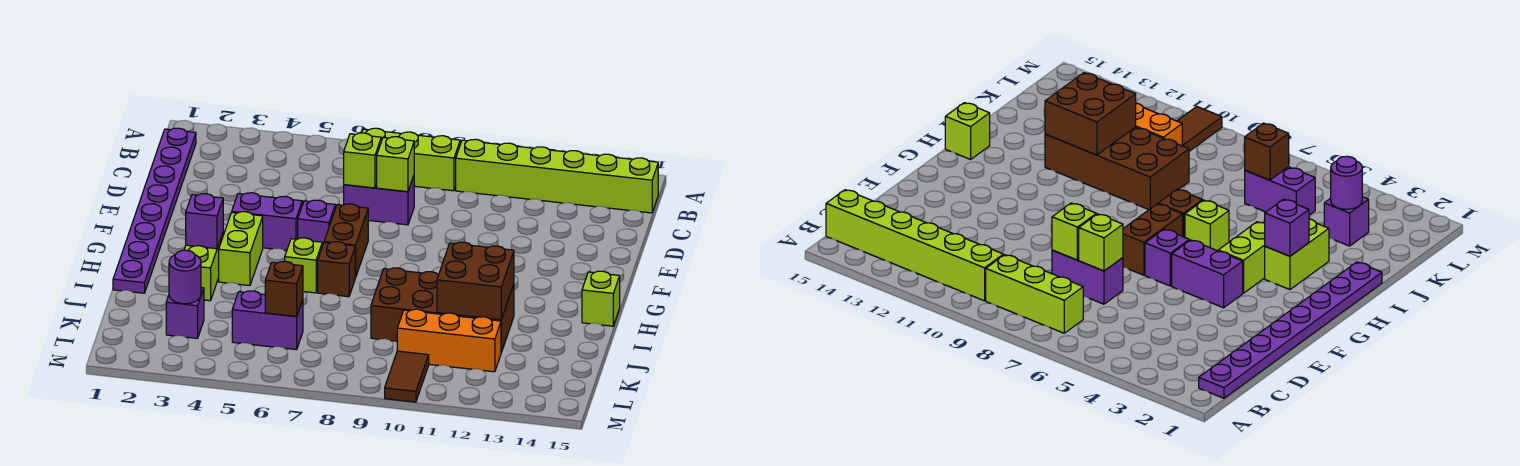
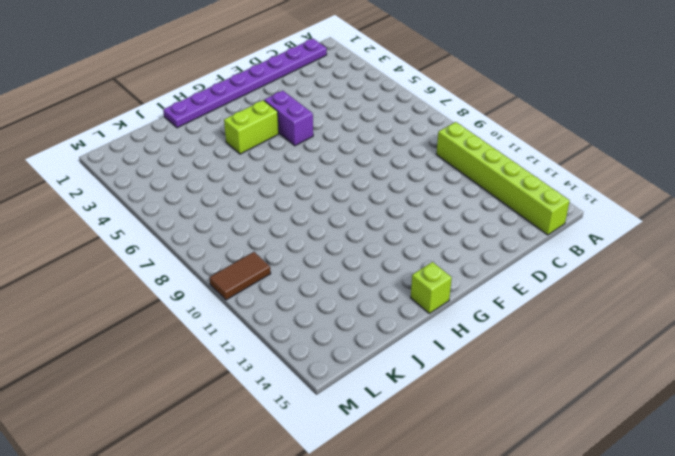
none -> lime brick B7:B9 level 1
none -> purple brick D7:D8 level 1
none -> purple brick F6 level 1

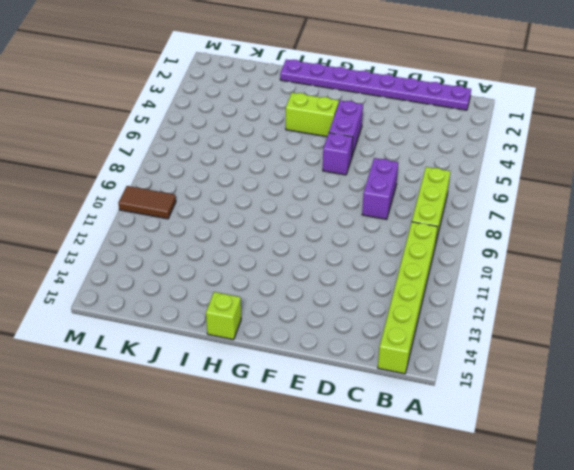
none -> brown brick F7:G7 level 1
none -> lime brick H3:I3 level 1
none -> lime brick H6 level 1

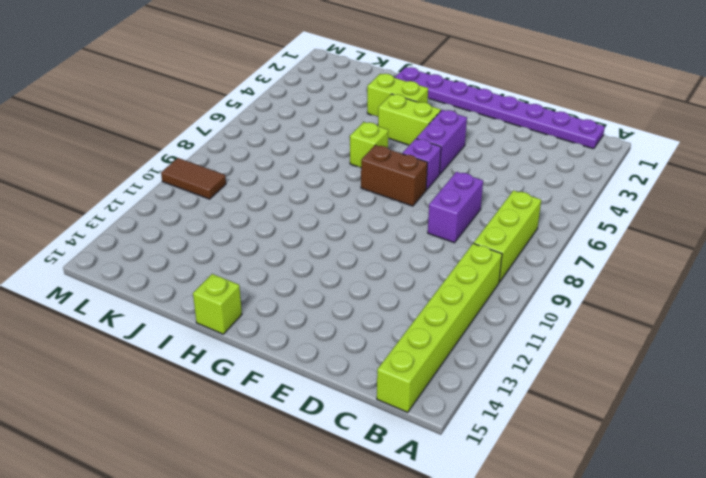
none -> brown brick H7 level 1
none -> brown brick I9:J12 level 1
none -> purple brick K3 level 1

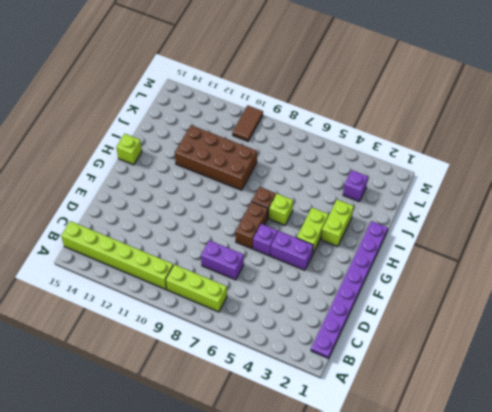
none -> purple brick K5:K6 level 1
none -> orange brick K10:K12 level 1
none -> lime brick D7 level 2

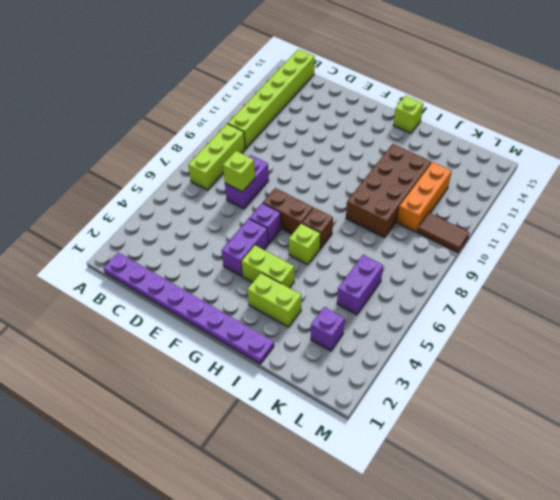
none -> lime brick D8 level 2
none -> purple brick H3 level 2
none -> brown brick I11:J12 level 2

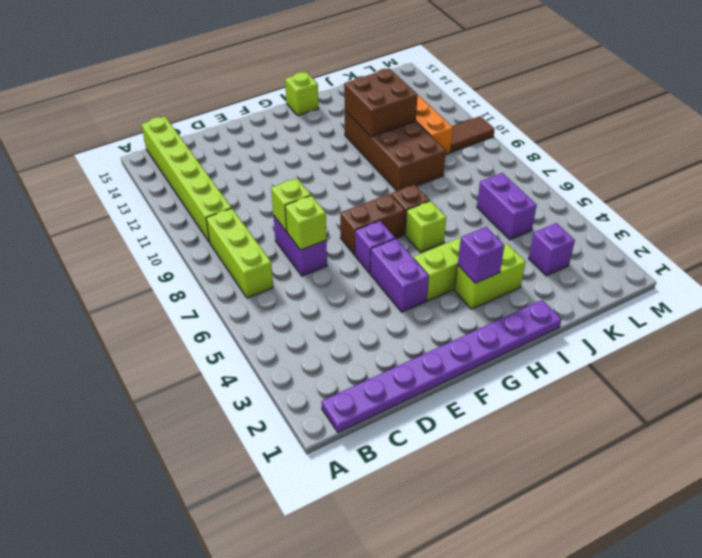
none -> purple round brick K3 level 2
none -> brown brick K6 level 2

